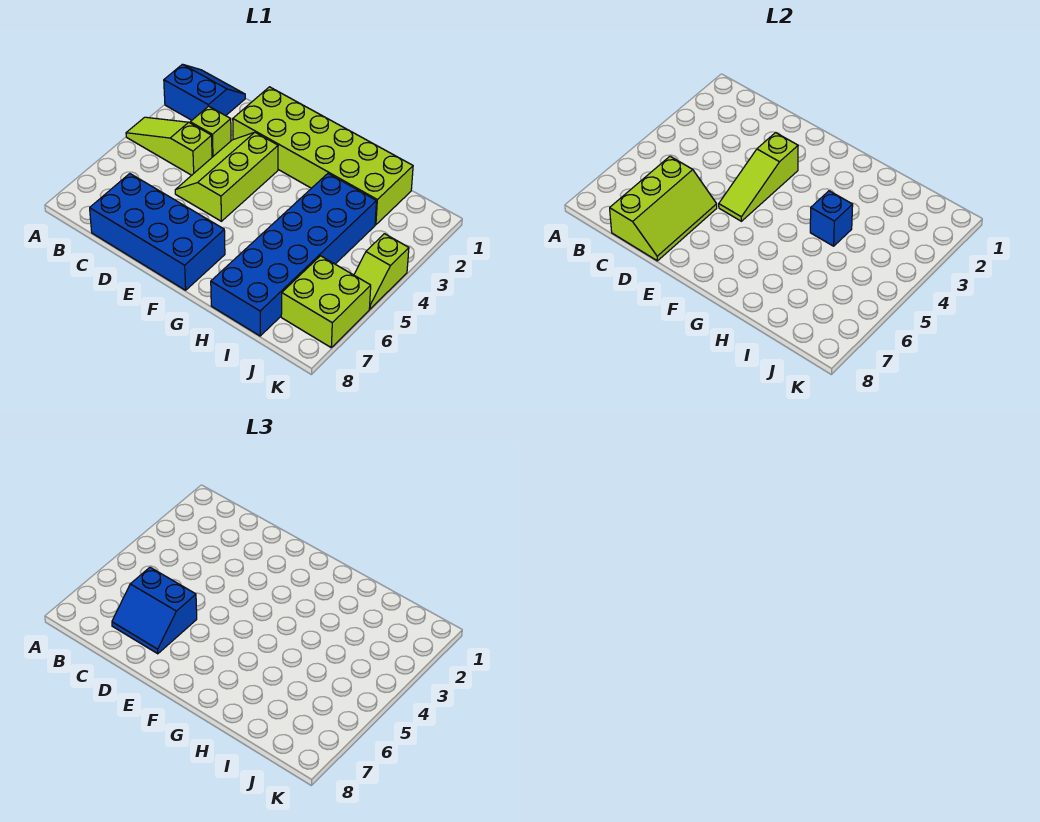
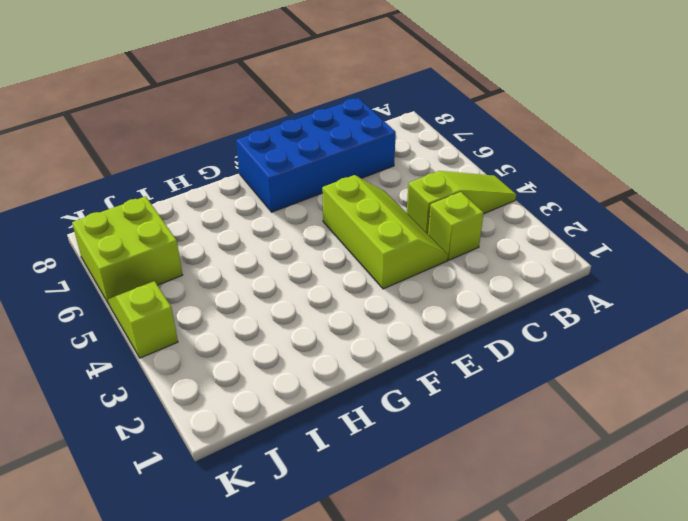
none -> blue slope A1:B2 level 1 top 2
none -> lime brick D1:I2 level 1
none -> blue brick H3:I8 level 1

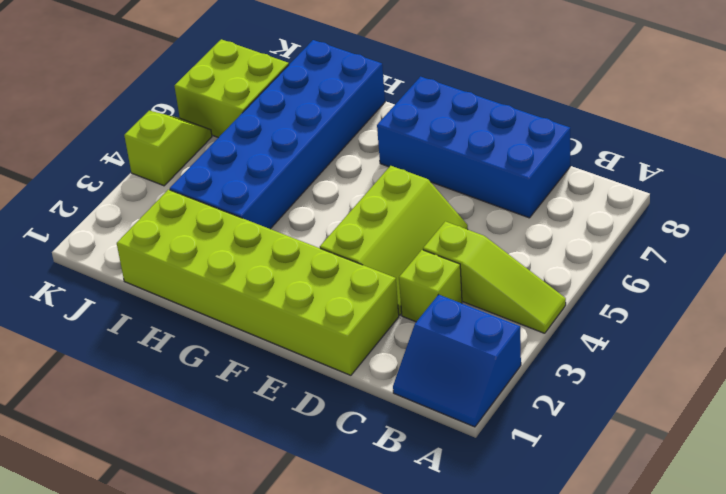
none -> lime slope C6:D8 level 2 top C
none -> lime slope E3:E5 level 2 top 3
none -> blue brick H4 level 2

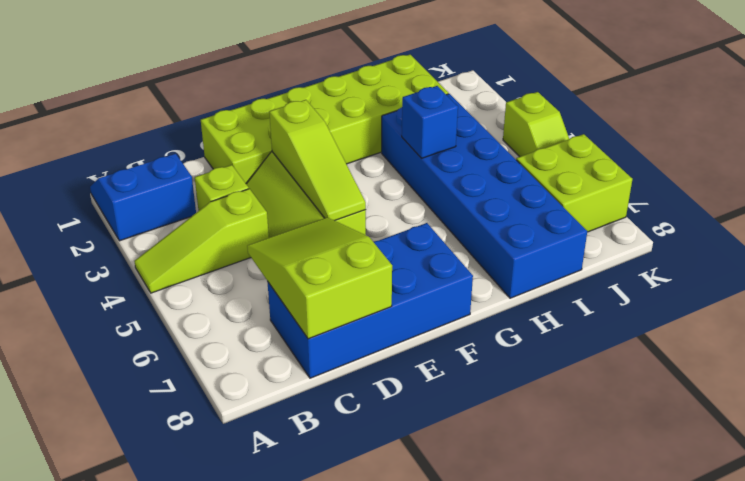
lime slope C6:D8 level 2 top 8 -> lime slope C6:D8 level 2 top C
none -> blue slope C6:D7 level 3 top 6

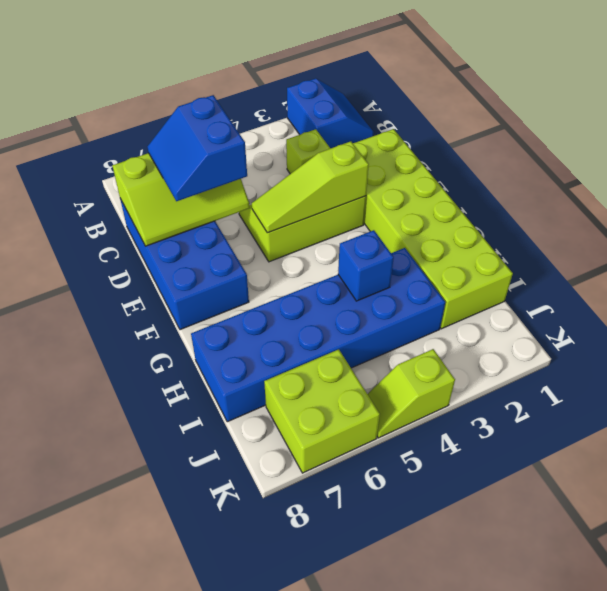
none -> lime slope A4:C4 level 1 top C

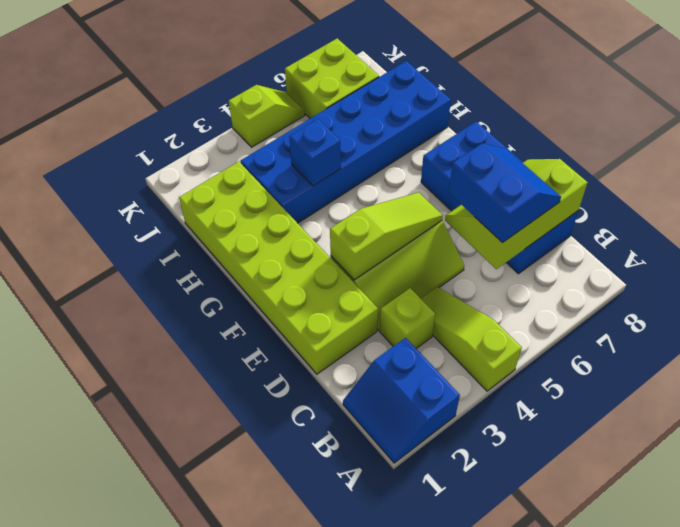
lime slope A4:C4 level 1 top A -> lime slope A4:C4 level 1 top C

